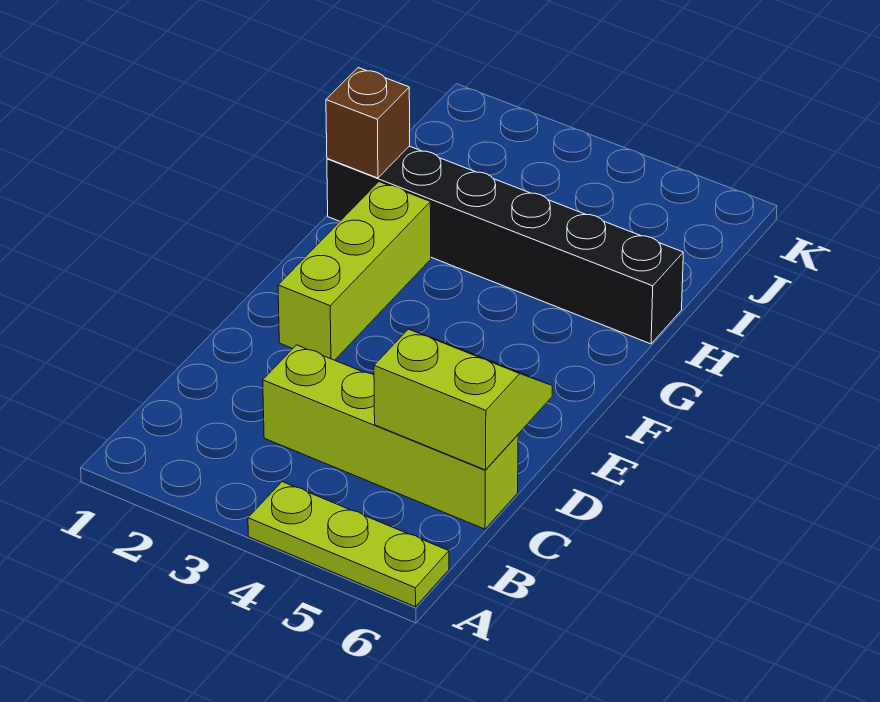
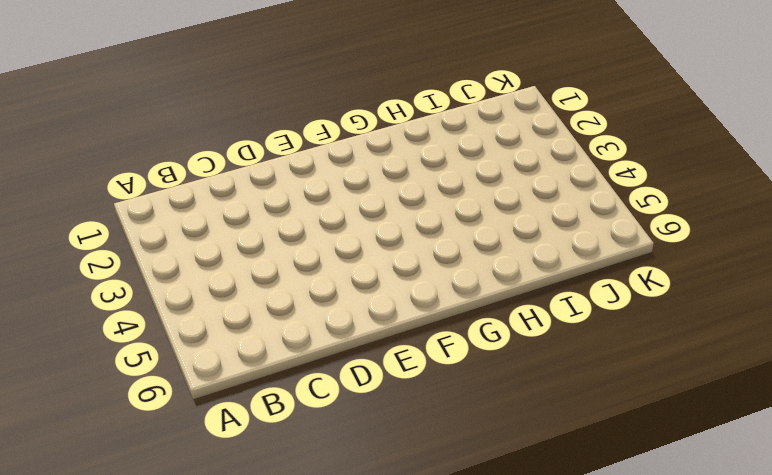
none -> lime plate A4:A6 level 1
none -> lime brick C3:C6 level 1

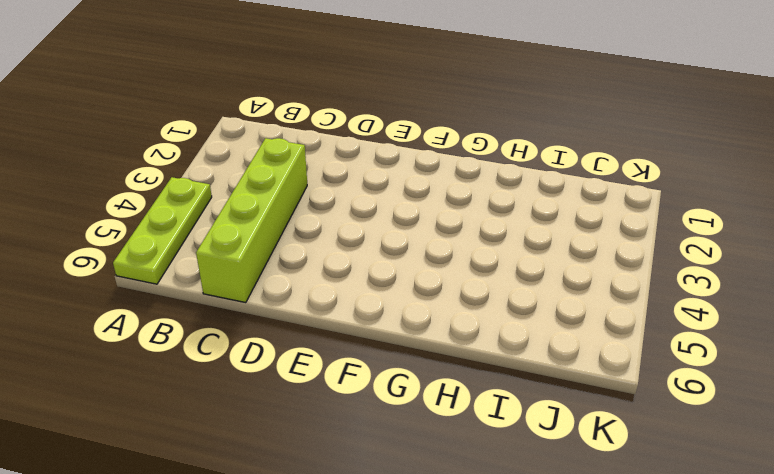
none -> lime brick E2:G2 level 1
none -> black brick H1:H6 level 1

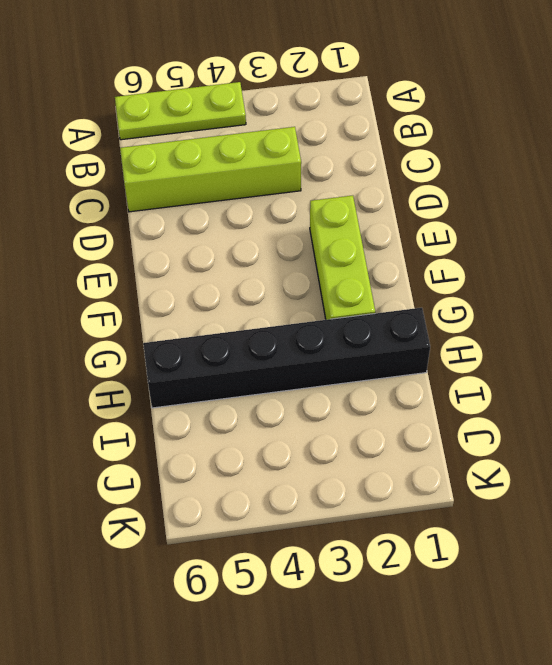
none -> lime slope C5:D6 level 2 top C
none -> brown brick H1 level 2

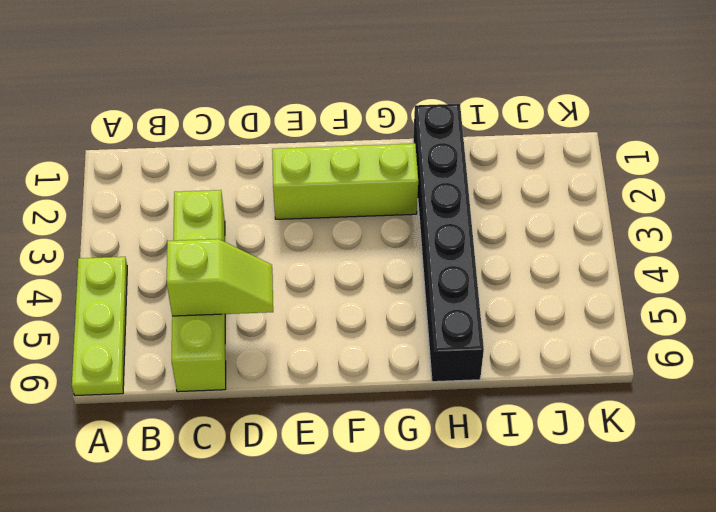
lime slope C5:D5 level 2 top C -> lime slope C5:D6 level 2 top C
none -> brown brick H1 level 2

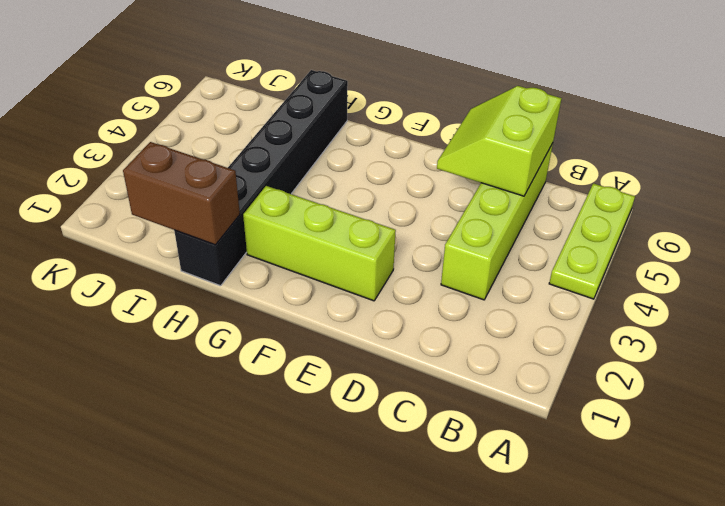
brown brick H1:I1 level 2 -> brown brick H1 level 2

